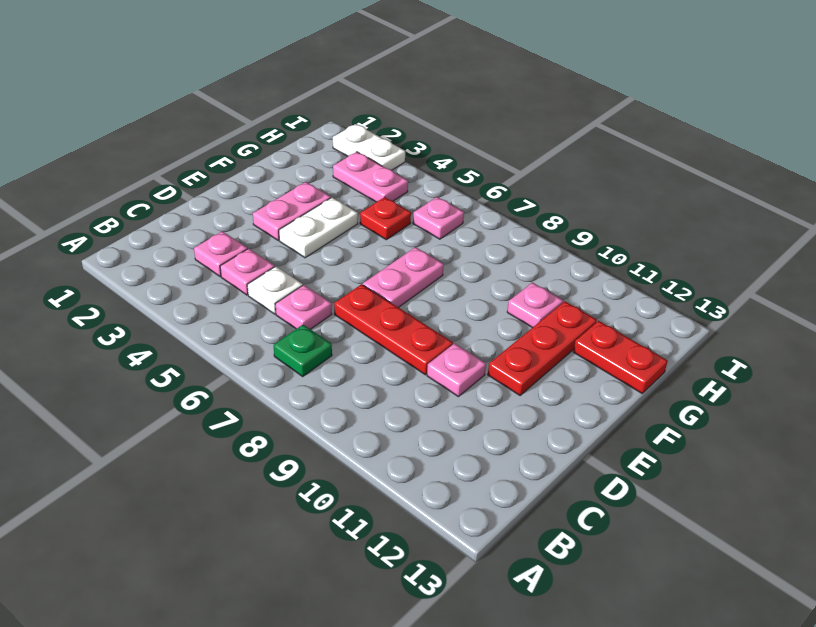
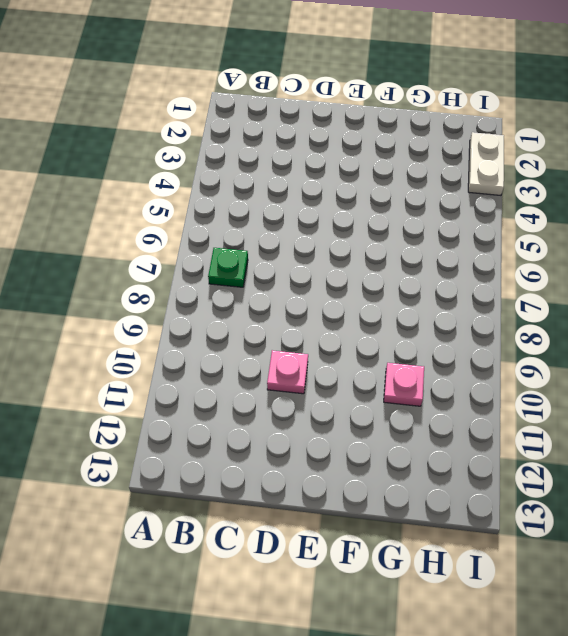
none -> pink plate C3 level 1
none -> pink plate C4 level 1
none -> white plate C5 level 1

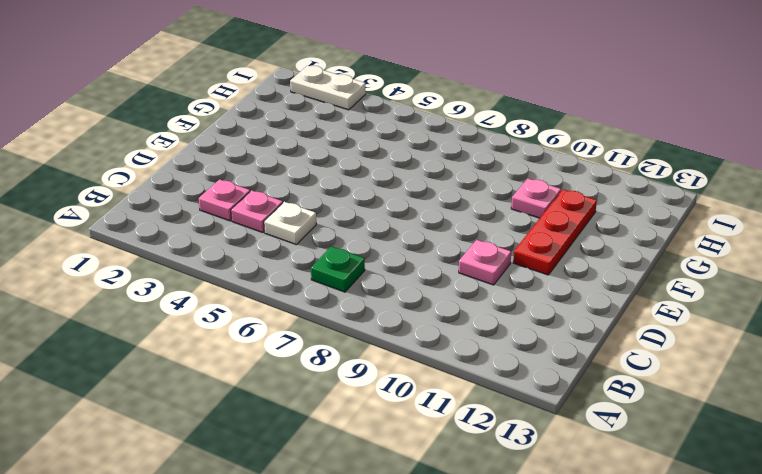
none -> pink plate C6 level 1
none -> red plate D7:D9 level 1
none -> pink plate E3:F3 level 1

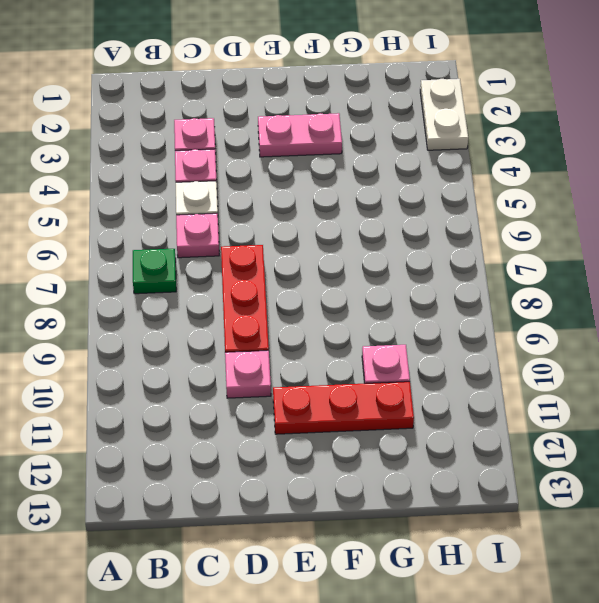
none -> white plate E4:F4 level 1
none -> pink plate E7:F7 level 1
none -> red plate G5 level 1

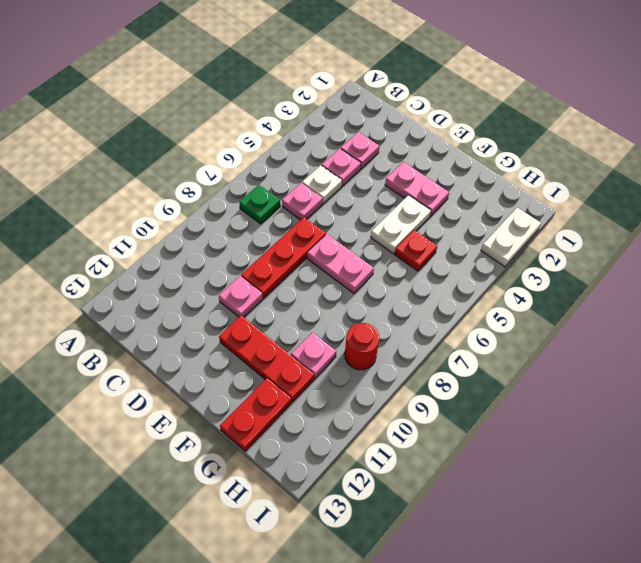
white plate F4:F5 level 1 -> white plate E4:F4 level 1
red round brick H9 level 1 -> none
none -> pink plate H3:H4 level 1
none -> pink plate H6 level 1

